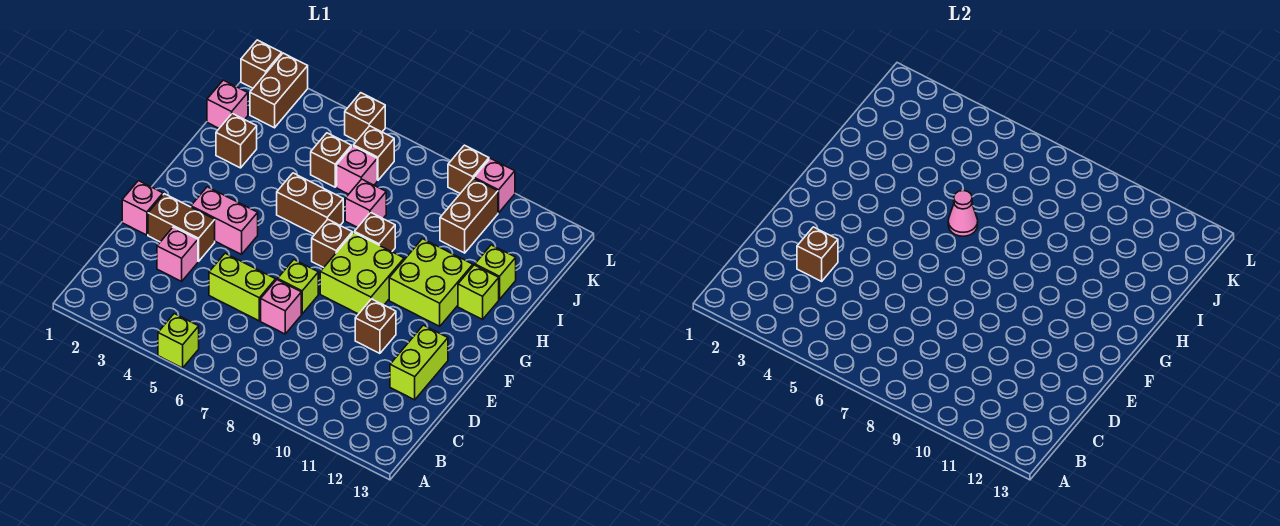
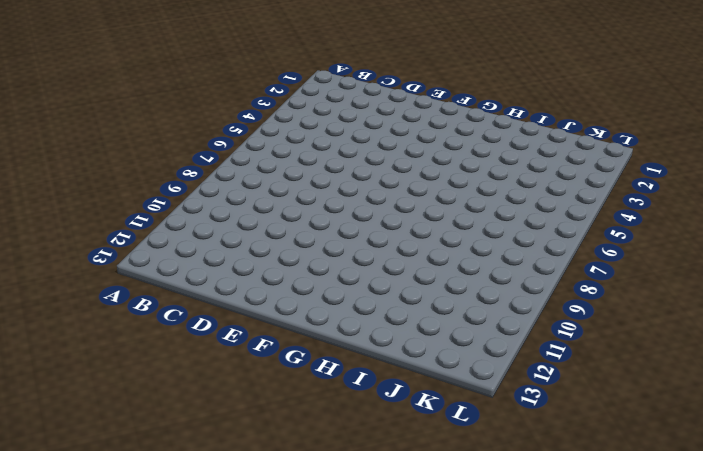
none -> lime brick A5 level 1
none -> pink brick D3 level 1
none -> lime brick D5:D6 level 1
none -> pink brick D7 level 1

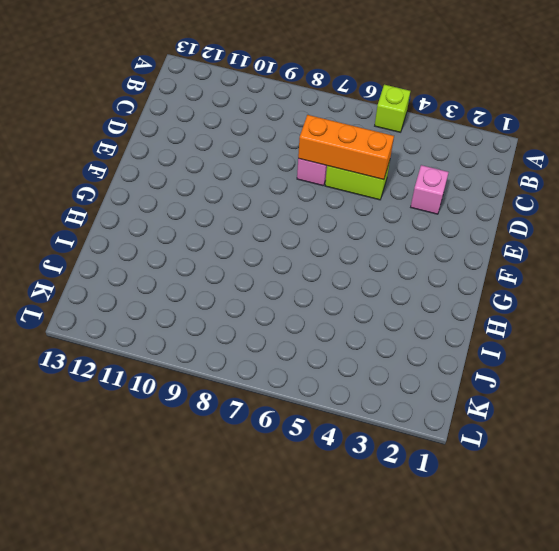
orange brick D5:D7 level 2 -> none
none -> lime brick D12:E12 level 1
none -> pink brick E1 level 1
none -> brown brick E2:E3 level 1
none -> lime brick E7 level 1

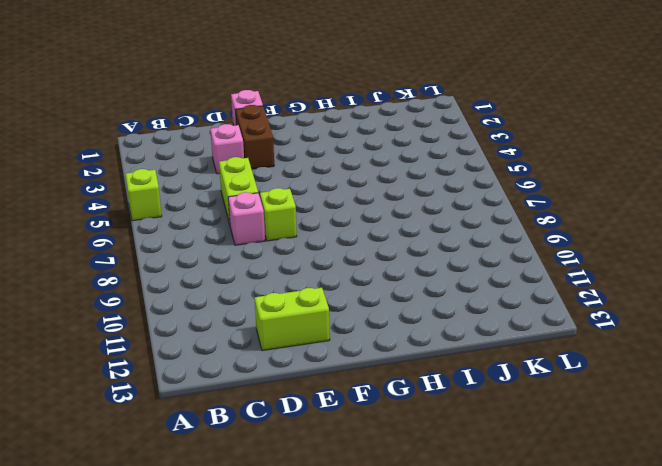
none -> brown brick E10 level 1
none -> pink brick F3:F4 level 1
none -> lime brick F8:G9 level 1
none -> brown brick G7 level 1

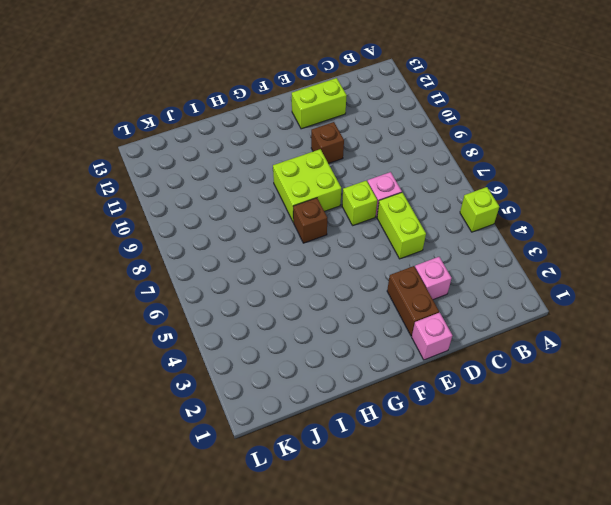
none -> pink brick F3:F4 level 1
none -> lime brick G10:H11 level 1
none -> brown brick H5:H6 level 1
none -> brown brick H8 level 1

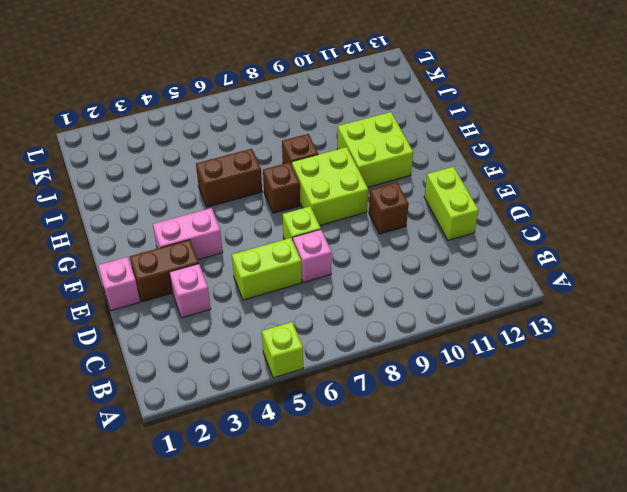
none -> lime brick H12 level 1
none -> brown brick I2 level 1
none -> pink brick I7 level 1
none -> lime brick I12 level 1

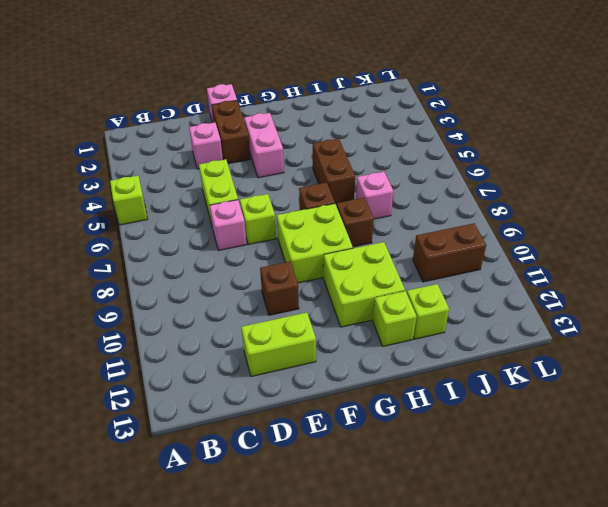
none -> brown brick I2 level 1
none -> pink brick J1 level 1
none -> brown brick J5 level 1
none -> pink brick J6 level 1

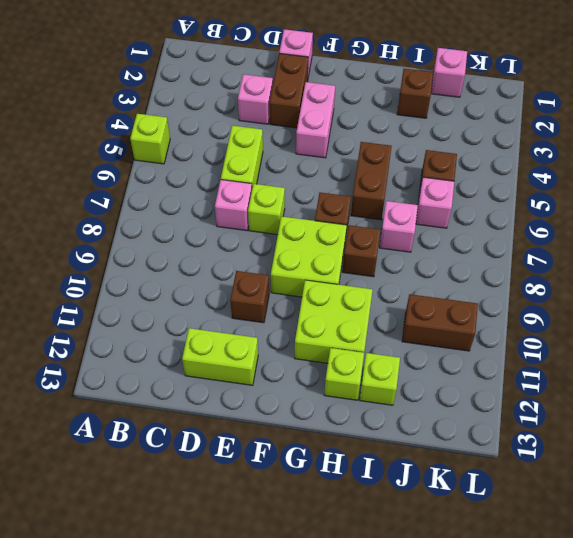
none -> brown brick K2:L2 level 1
none -> brown brick K6 level 1
none -> brown brick L1 level 1
none -> brown brick L5 level 1

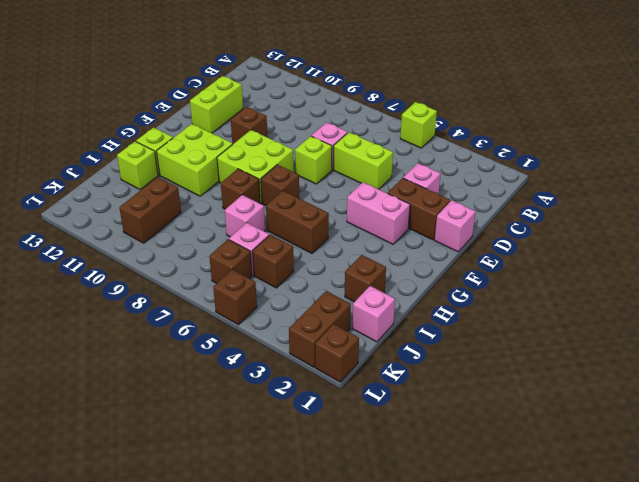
none -> brown brick L9 level 1
none -> pink brick L10 level 1
none -> brown brick D3 level 2
none -> pink cone H6 level 2

